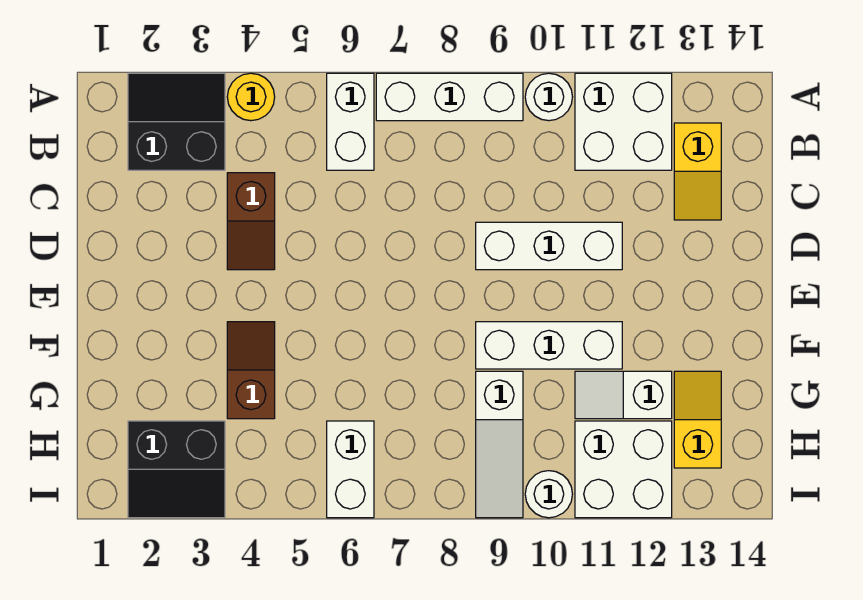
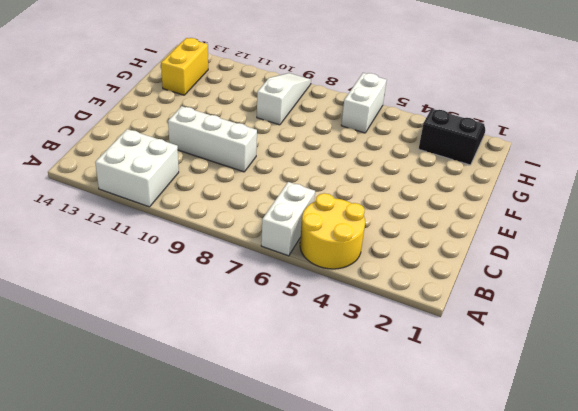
yellow round brick A4:B5 level 1 -> yellow round brick A4 level 1
yellow brick G13:H13 level 1 -> yellow slope G13:H13 level 1 top H
none -> black slope A2:B3 level 1 top B
none -> white brick A7:A9 level 1
none -> white round brick A10 level 1

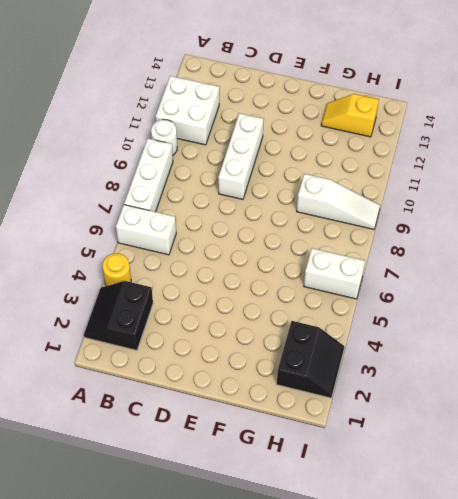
none -> yellow slope B13:C13 level 1 top B
none -> brown slope C4:D4 level 1 top C
none -> brown slope F4:G4 level 1 top G

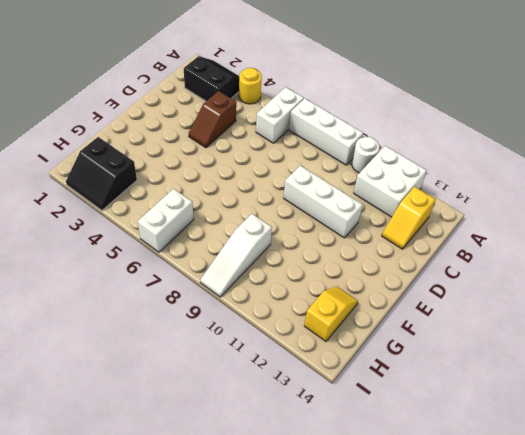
none -> brown slope F4:G4 level 1 top G
none -> white brick F9:F11 level 1
none -> white slope G11:G12 level 1 top 12

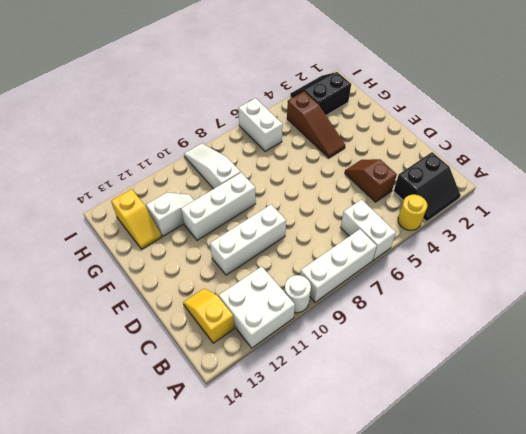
brown slope F4:H4 level 1 top H -> brown slope F4:G4 level 1 top G
none -> white brick H11:I12 level 1
none -> white round brick I10 level 1

